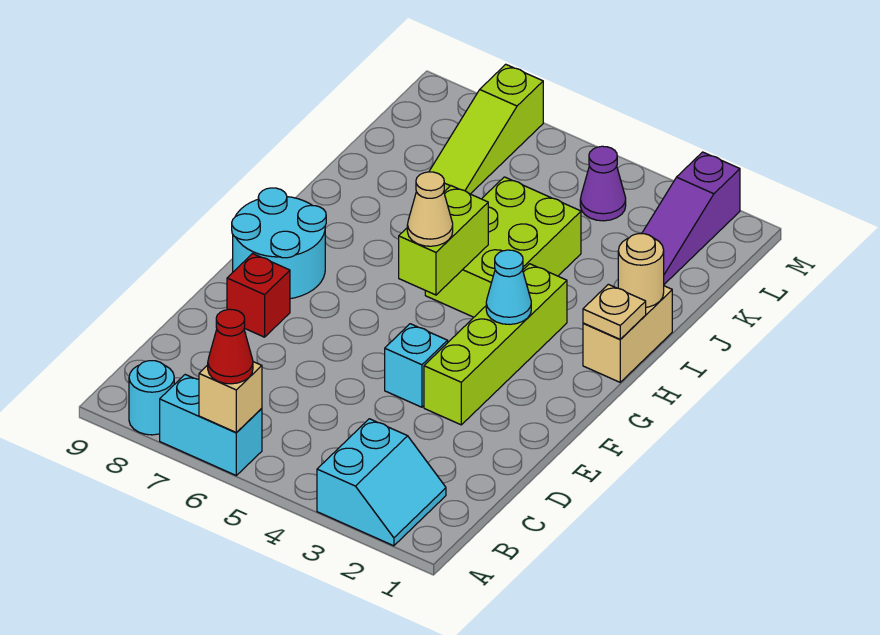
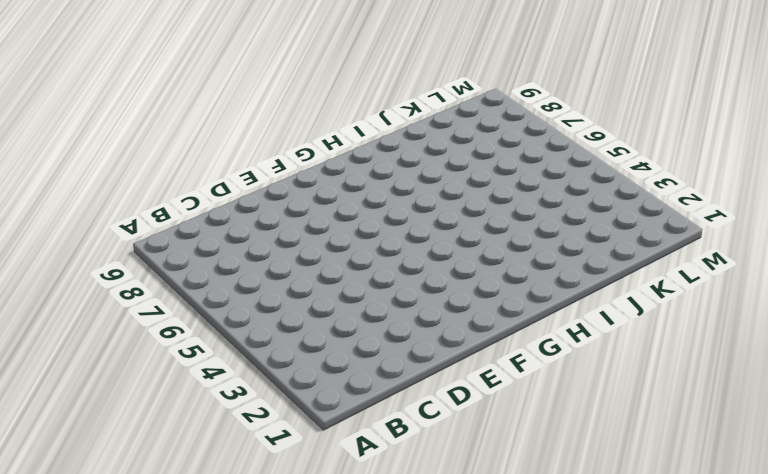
none -> cyan slope A2:B3 level 1 top 3
none -> cyan brick A6:A7 level 1
none -> cyan round brick A8 level 1

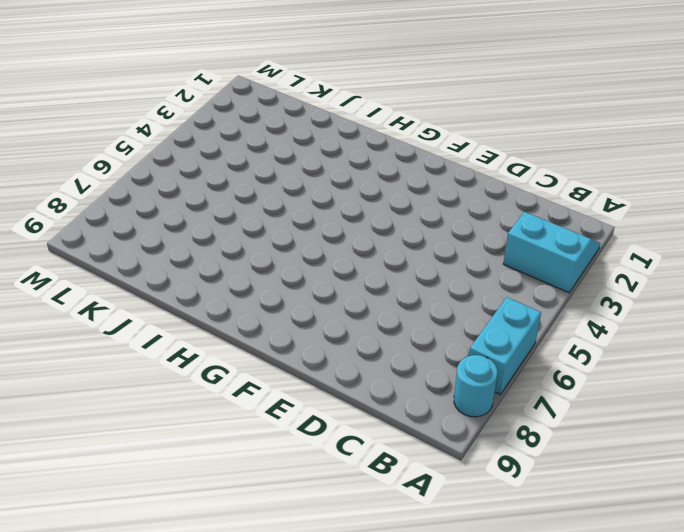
none -> lime brick E3:H3 level 1
none -> cyan brick E4 level 1
none -> red brick E8 level 1

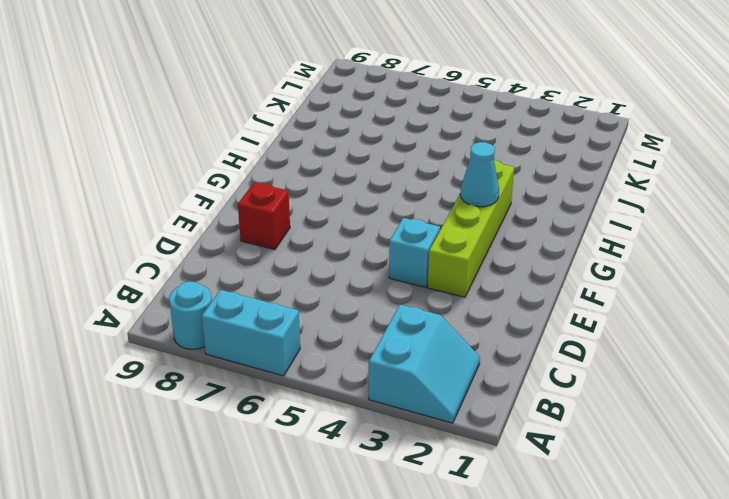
none -> cyan round brick F8:G9 level 1
none -> tan brick H1:I1 level 1
none -> lime brick H4:J5 level 1

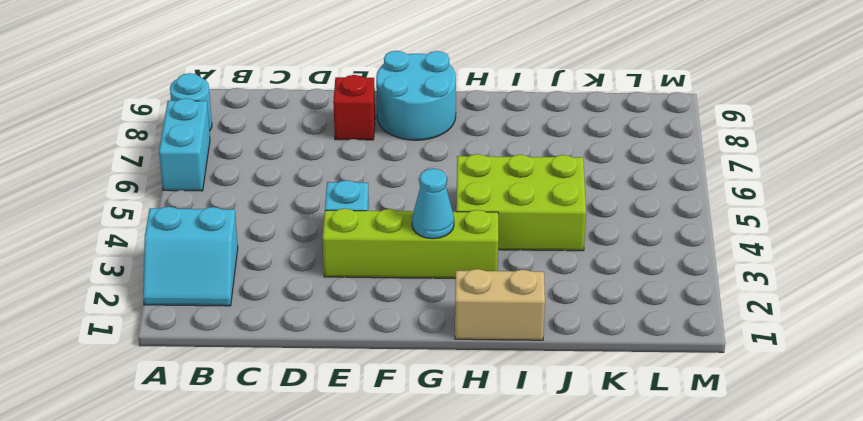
none -> purple slope K2:M2 level 1 top M
none -> lime slope K7:M7 level 1 top M
none -> purple cone L4 level 1

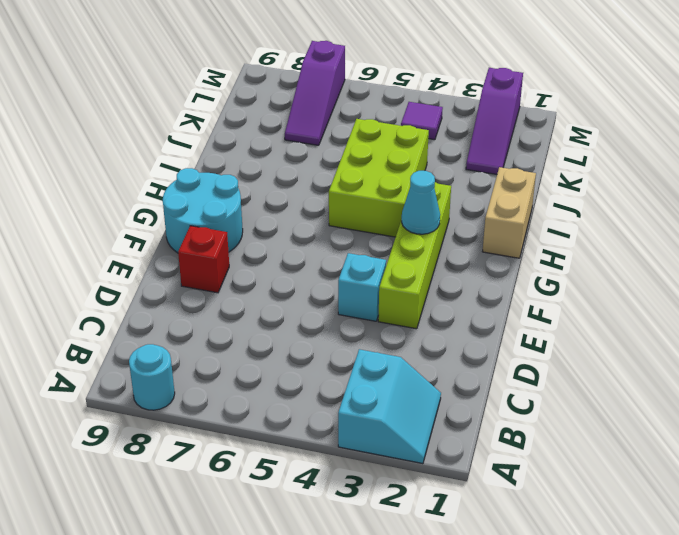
purple slope K7:M7 level 1 top M -> lime slope K7:M7 level 1 top M
purple tile L4 level 1 -> purple cone L4 level 1
none -> cyan brick A6:A7 level 1
none -> tan brick A6 level 2
none -> lime brick G5:H5 level 2

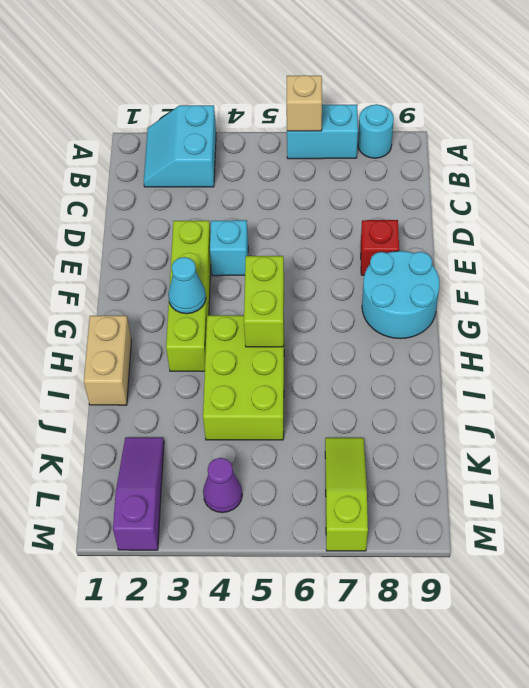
none -> tan plate H1 level 2
none -> tan round brick I1 level 2
none -> red cone A6 level 3

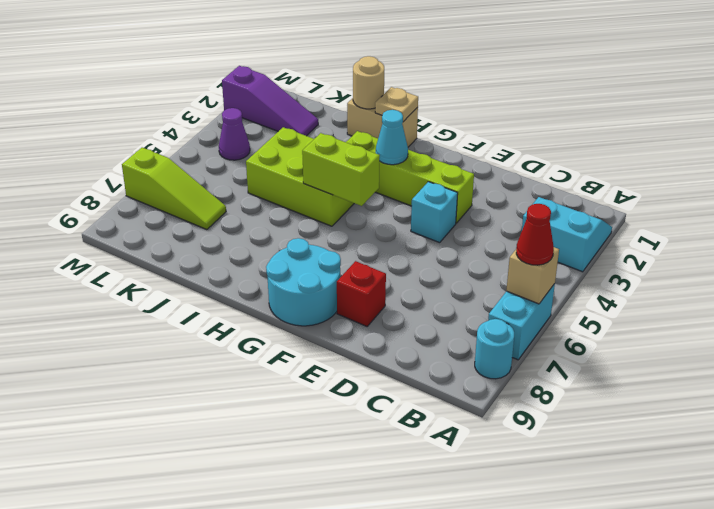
none -> tan cone G5 level 3

